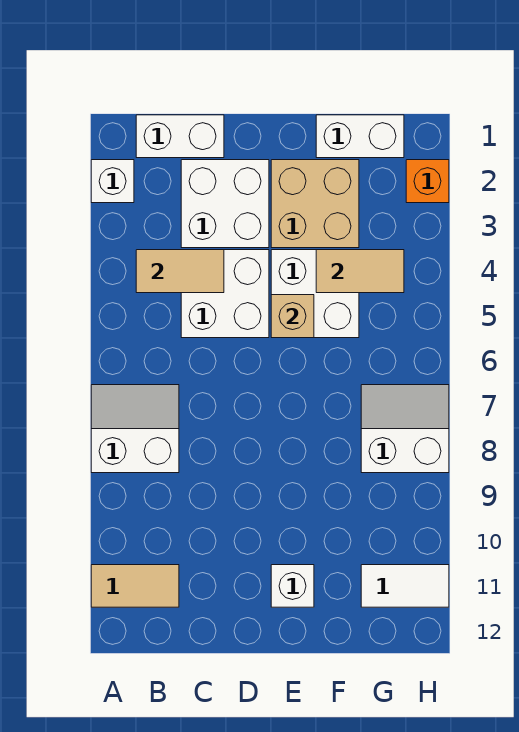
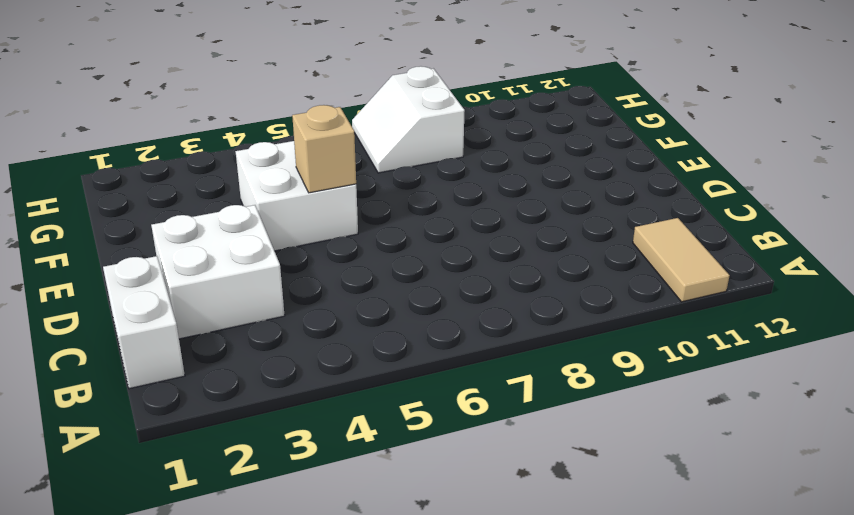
none -> white brick A2 level 1
none -> white slope A7:B8 level 1 top 8
none -> white brick C4:D5 level 1

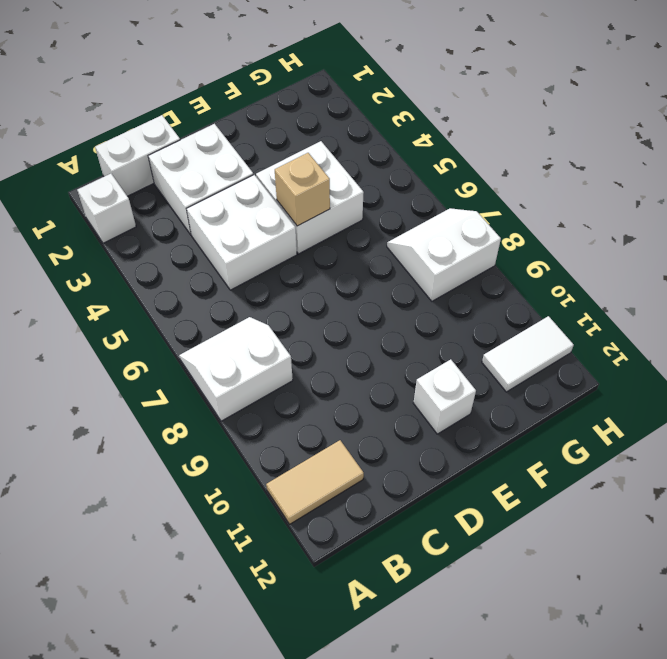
none -> tan brick E2:F3 level 1
none -> white brick F1:G1 level 1
none -> orange brick H2 level 1

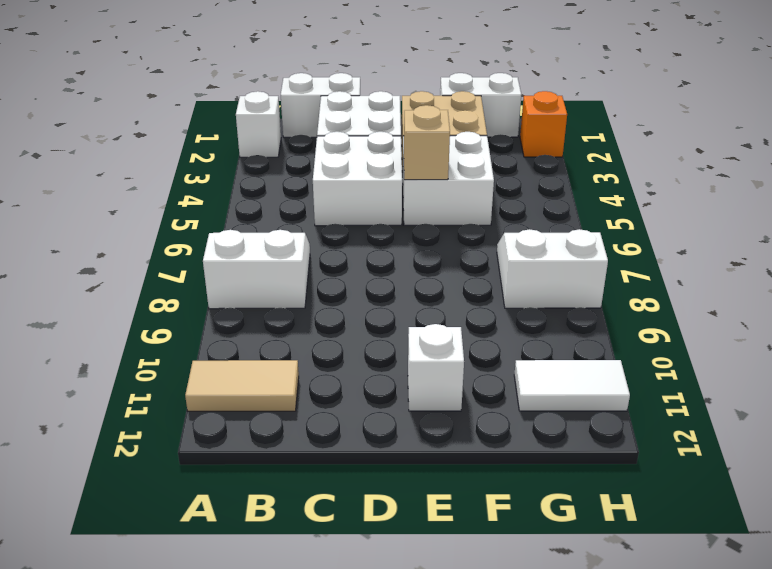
none -> tan tile B4:C4 level 2
none -> tan tile F4:G4 level 2

